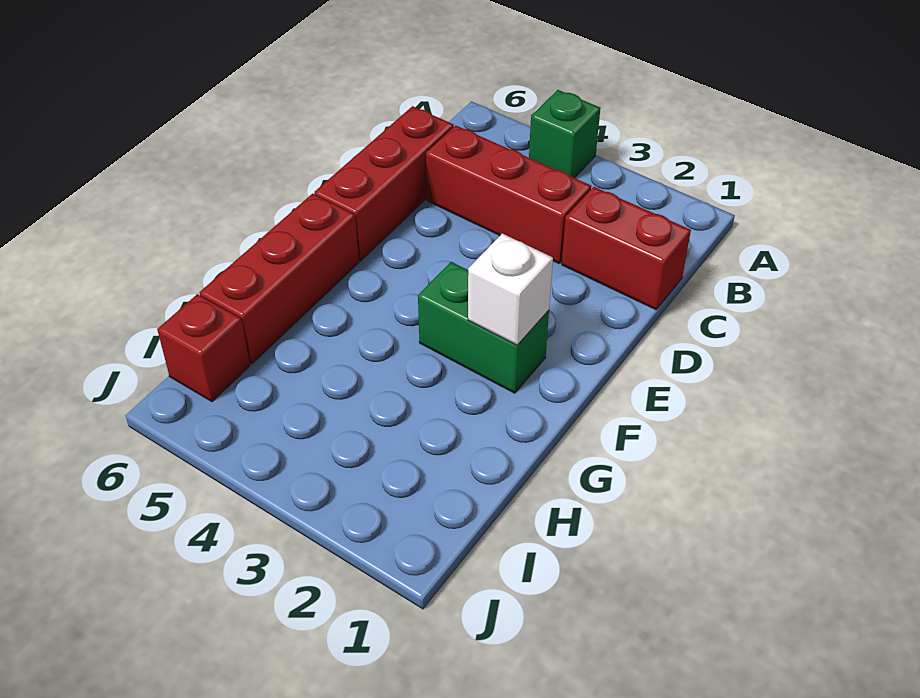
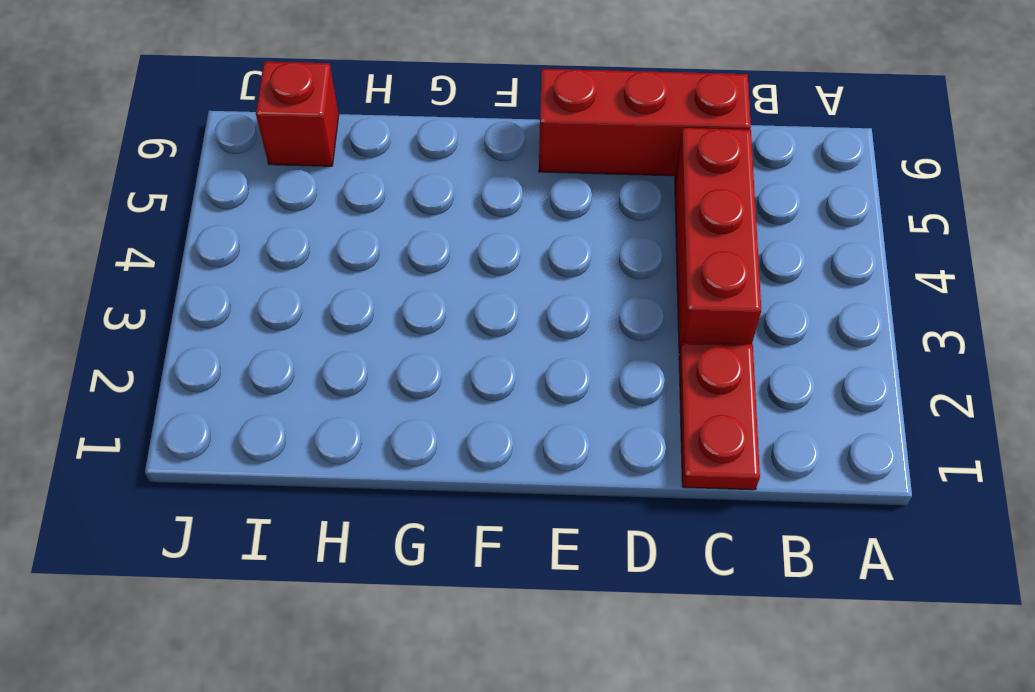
red plate C1:C2 level 1 -> red brick C1:C2 level 1
none -> green brick A4 level 1
none -> green brick F2:F3 level 1

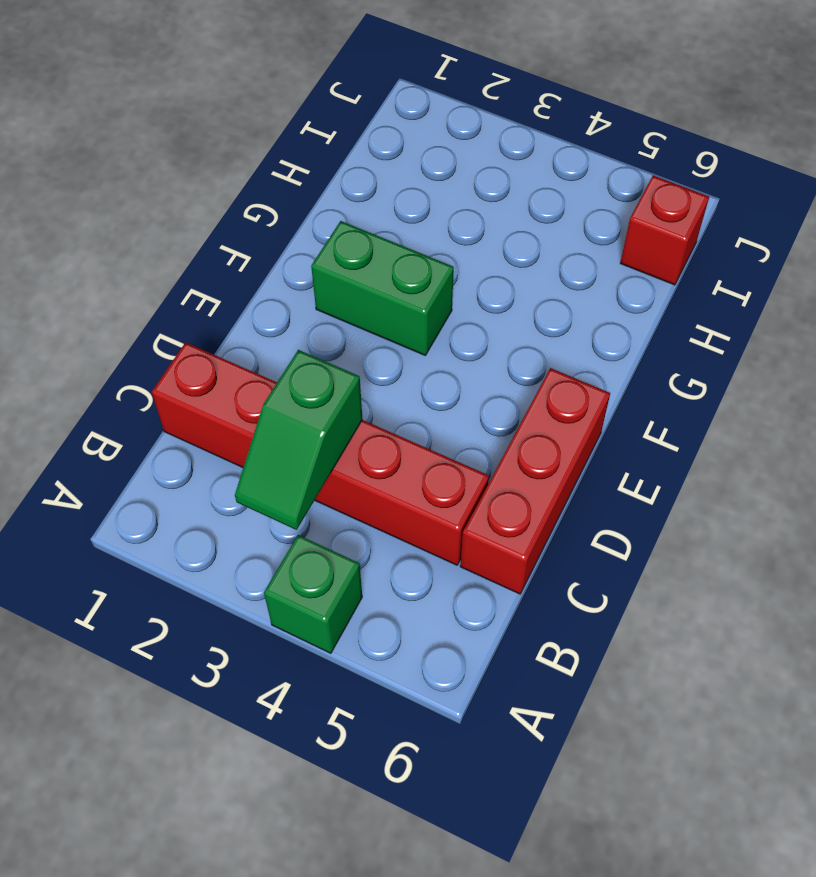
green slope B3:C3 level 2 top C -> none
none -> red brick F6:H6 level 1
none -> white brick F2 level 2

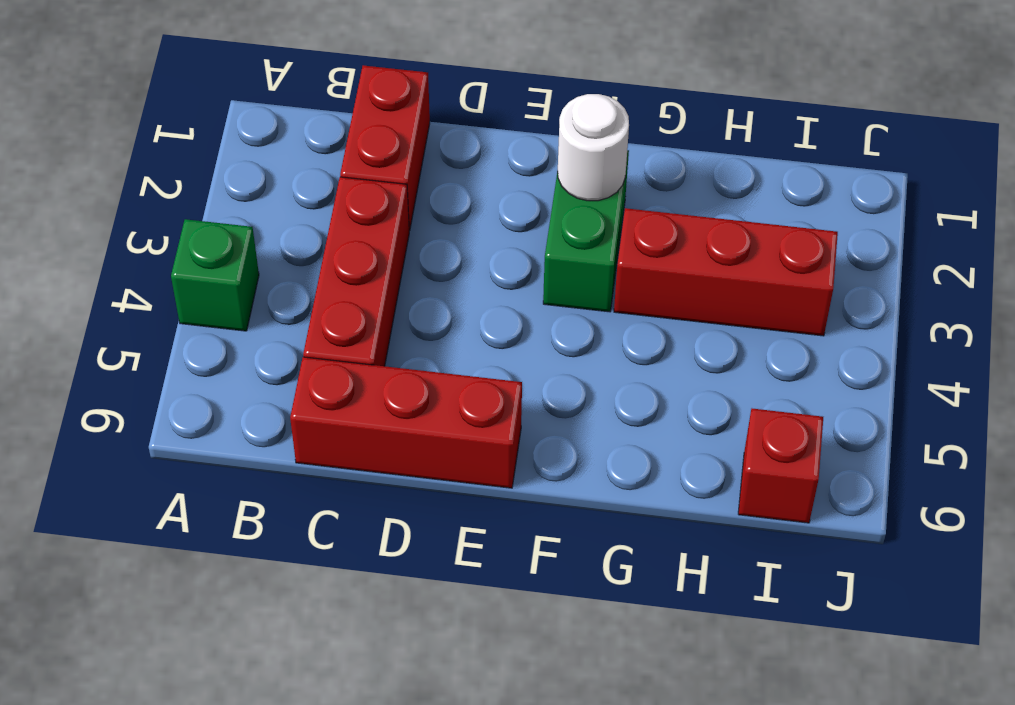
white round brick F2 level 2 -> white brick F2 level 2
red brick G3:I3 level 1 -> red brick F6:H6 level 1

